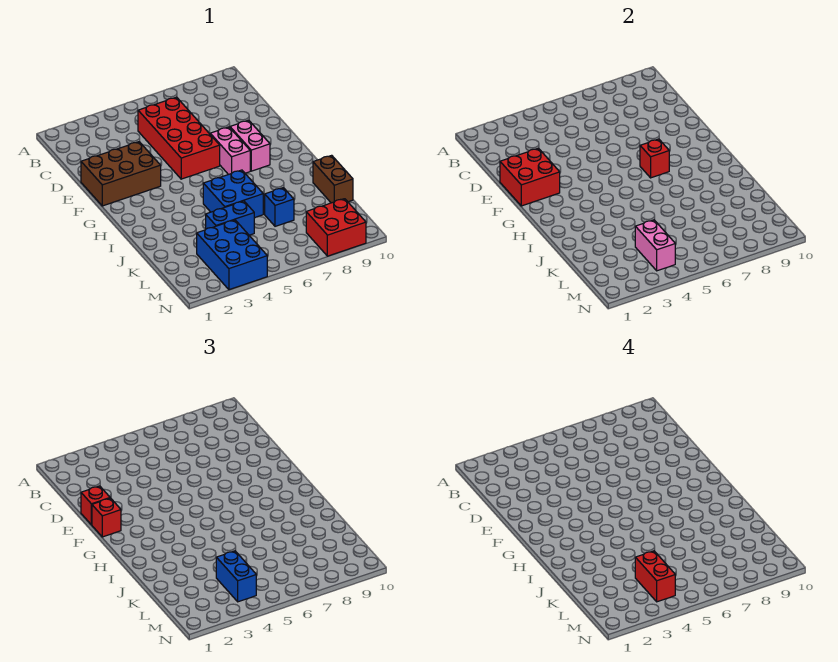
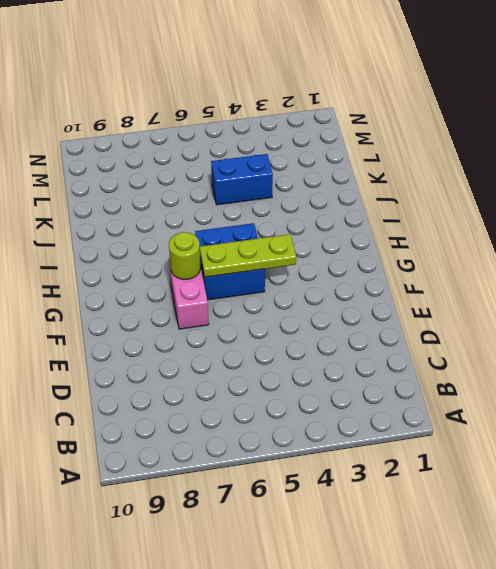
lime plate G4:G6 level 2 -> none
blue brick G5:H6 level 1 -> blue brick I5:J6 level 1
lime round brick G7 level 2 -> red brick G7 level 2
none -> red brick C5:F6 level 1
none -> brown brick E1:F3 level 1
none -> pink brick F8:G8 level 1

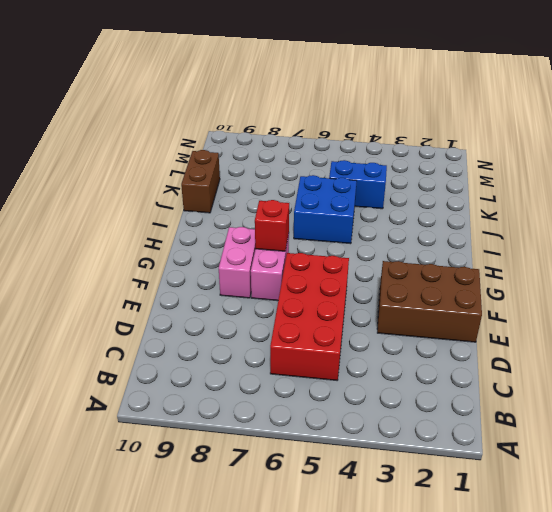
none -> blue brick K7 level 1
none -> blue brick L3:N4 level 1
none -> red brick M8:N9 level 1

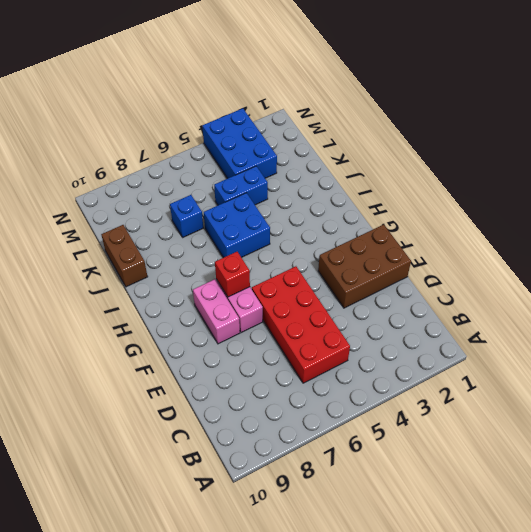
none -> red brick M8:N9 level 1
none -> red brick E1:F2 level 2
none -> pink brick L4:M4 level 2

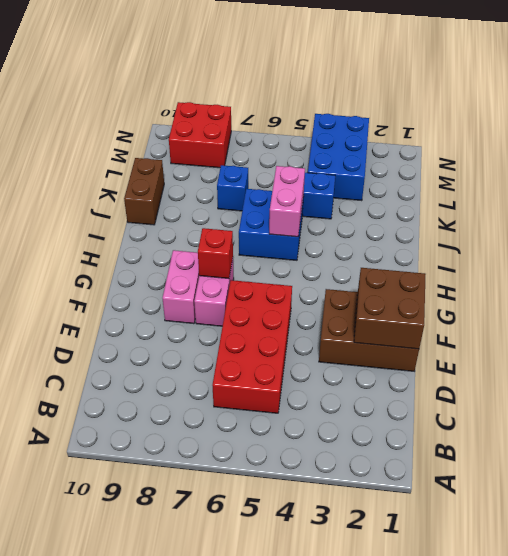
brown brick E1:F2 level 2 -> red brick E1:F2 level 2
pink brick I5:J5 level 2 -> pink brick L4:M4 level 2
none -> red brick E1 level 3
none -> red brick F1 level 3
none -> blue brick L4:M4 level 3

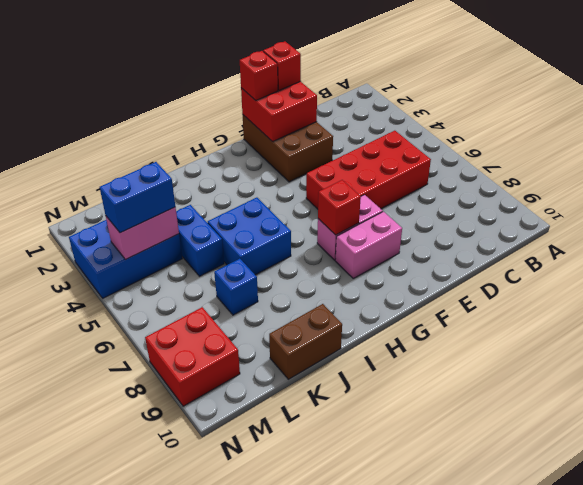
none -> red brick L4:M4 level 4

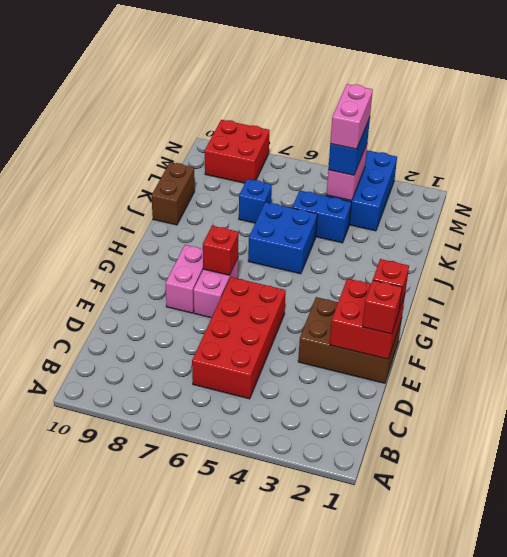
pink brick L4:M4 level 4 -> red brick L4:M4 level 4

